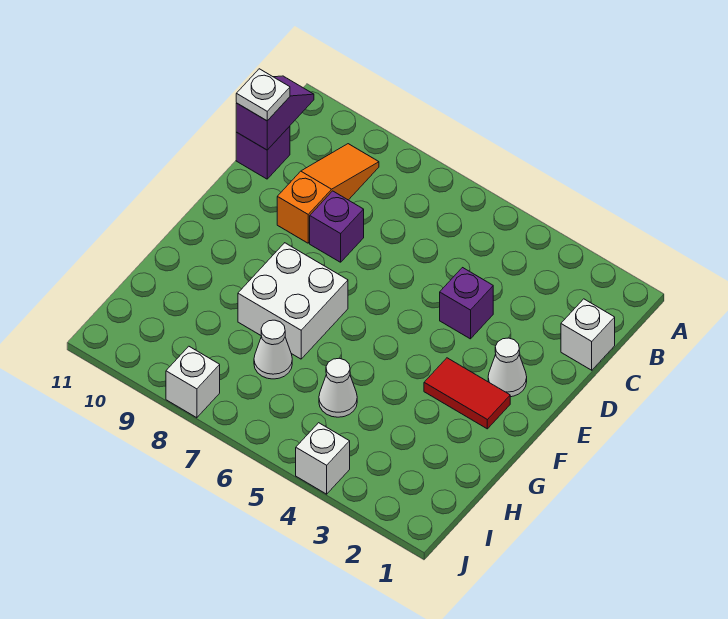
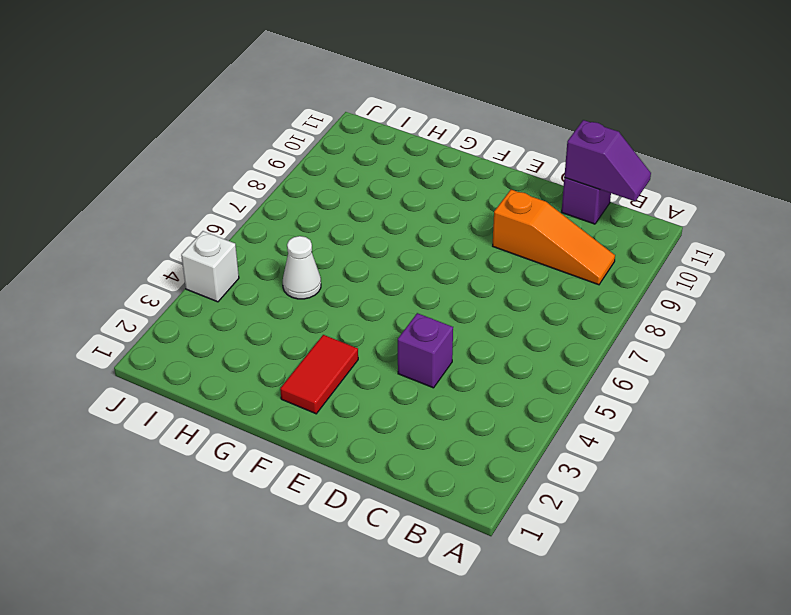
none -> white brick C1 level 1
none -> purple brick D8 level 1
none -> white cone E2 level 1

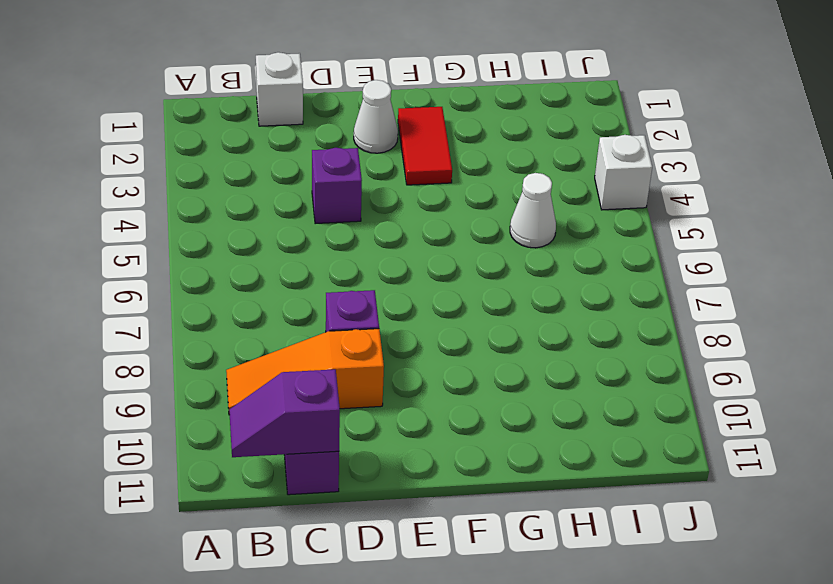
none -> white brick F7:G8 level 1
none -> white cone H7 level 1
none -> white brick J8 level 1

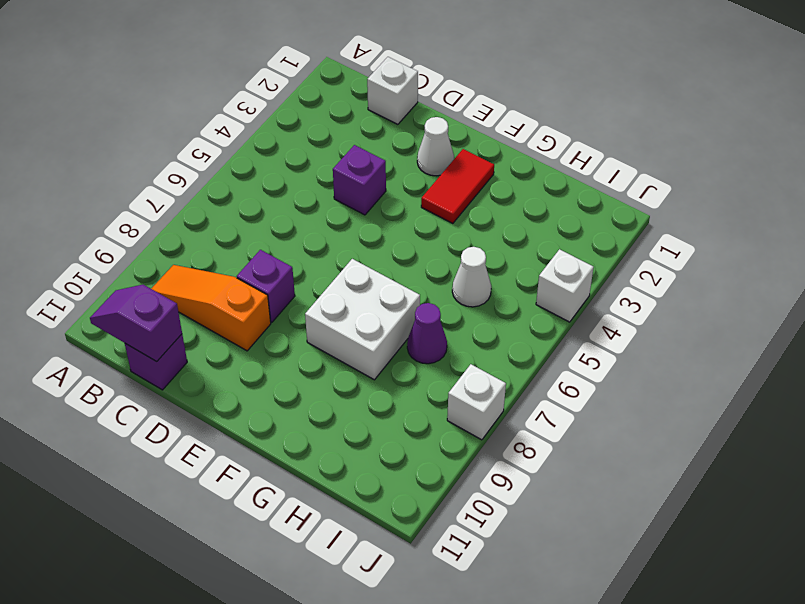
purple cone H7 level 1 -> white cone H7 level 1
none -> white plate C11 level 3

